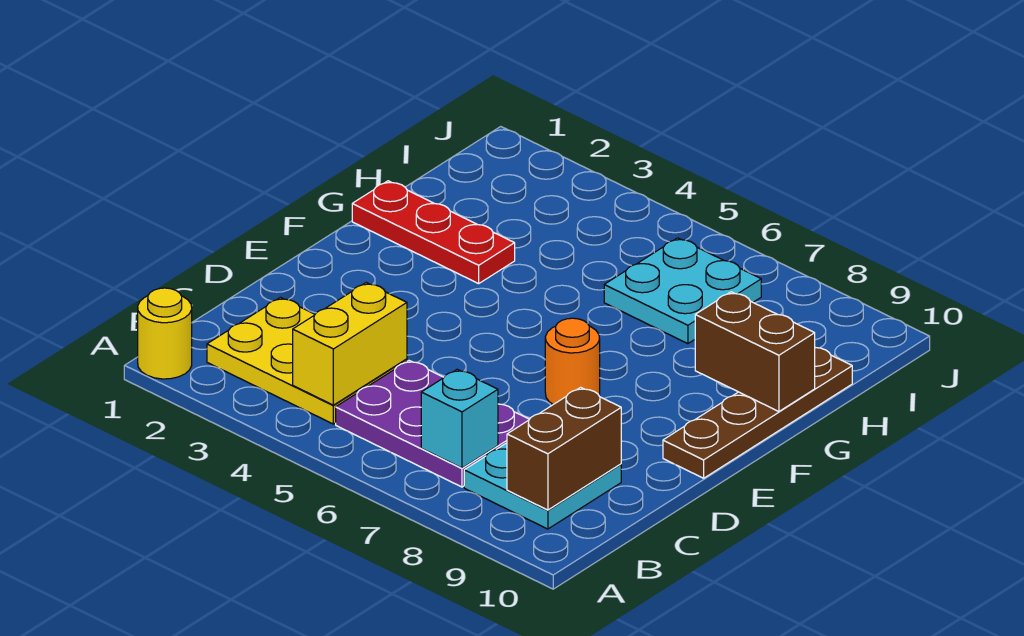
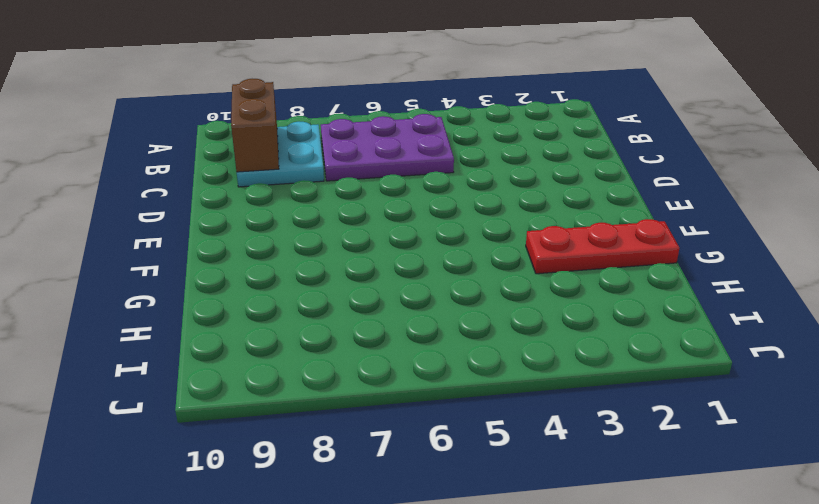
none -> yellow round brick A1 level 1
none -> yellow plate B2:C4 level 1
none -> orange round brick E7 level 1

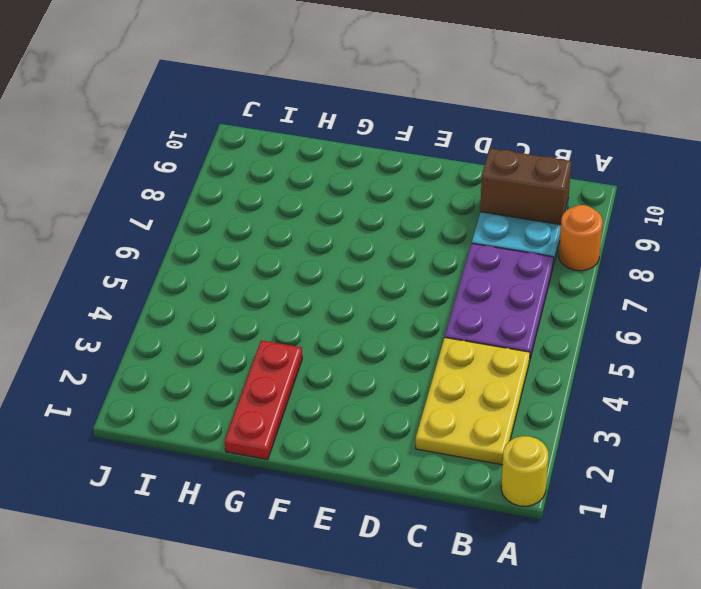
orange round brick A8 level 1 -> orange round brick E7 level 1
none -> brown plate E10:H10 level 1
none -> cyan plate H6:I7 level 1
none -> yellow brick B4:C4 level 2

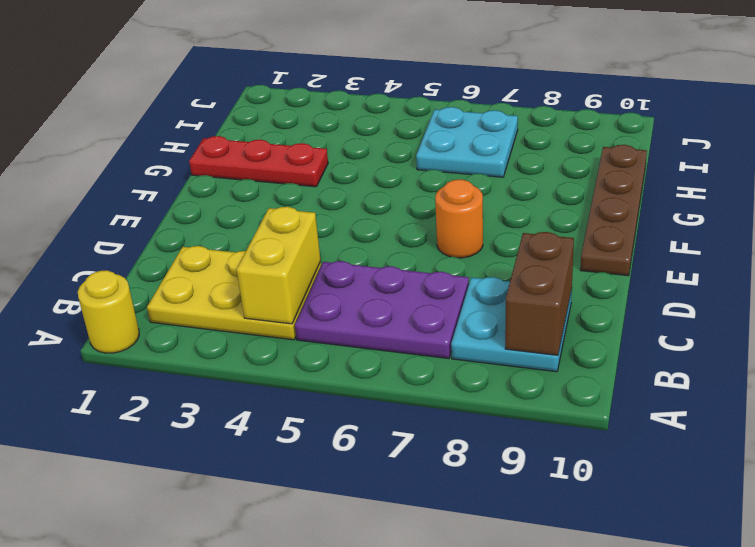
none -> cyan brick B7 level 2
none -> brown brick G9:G10 level 2

